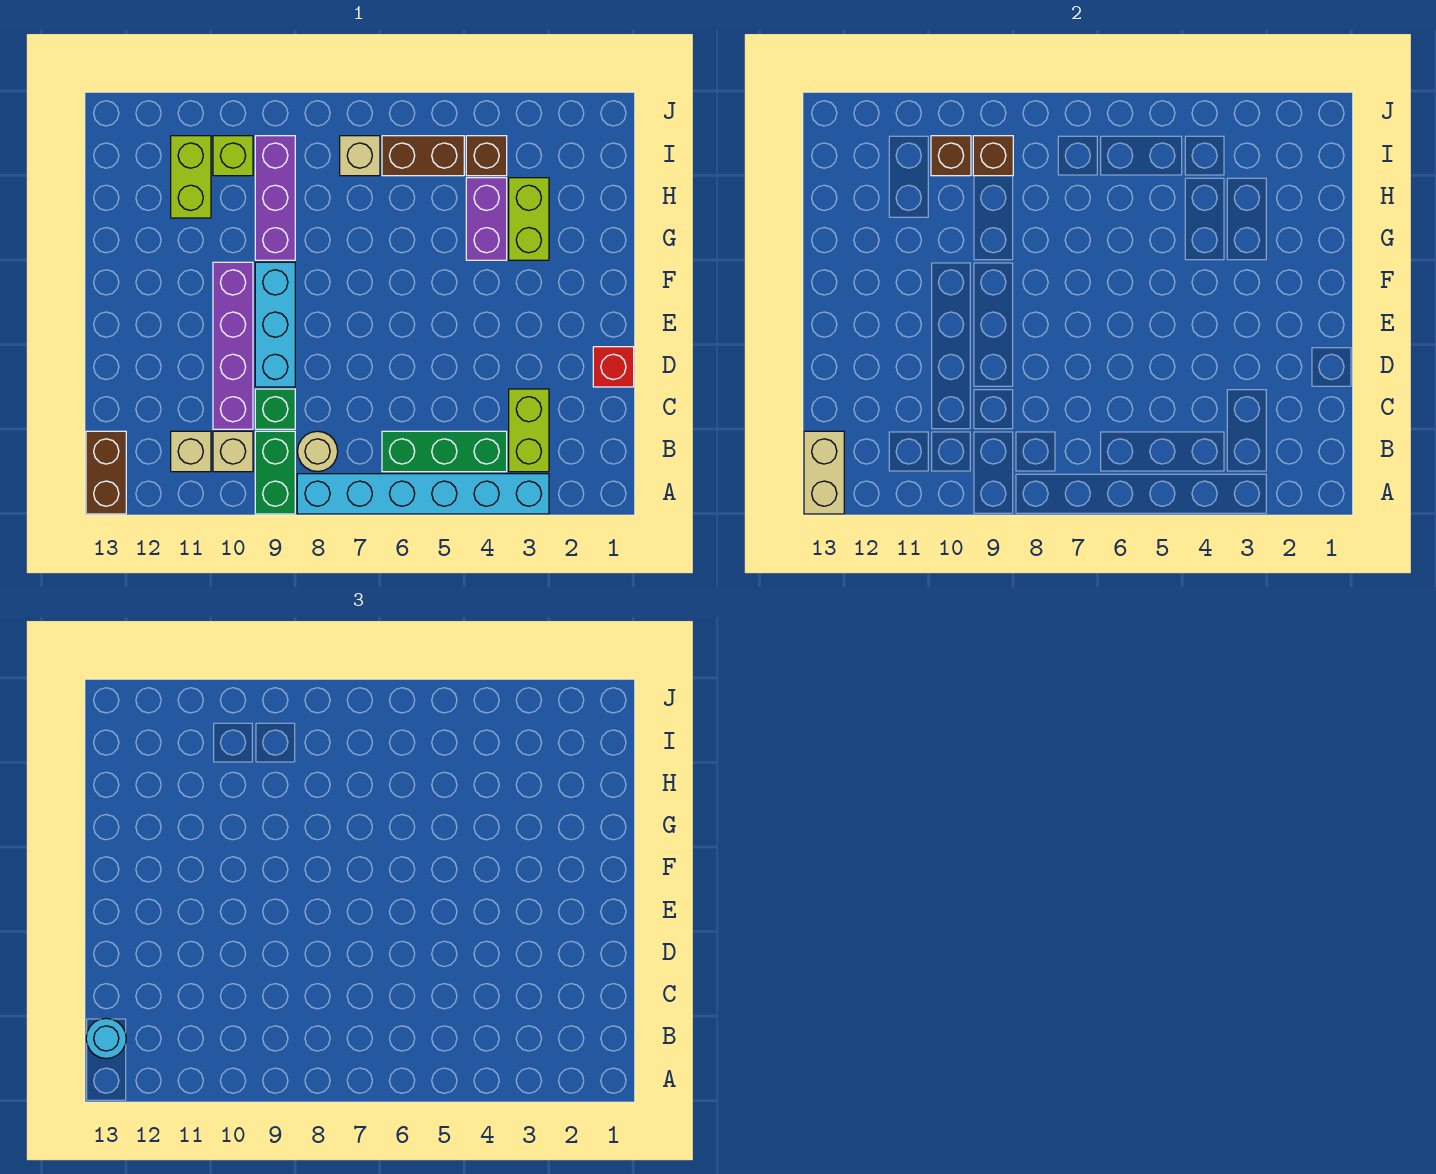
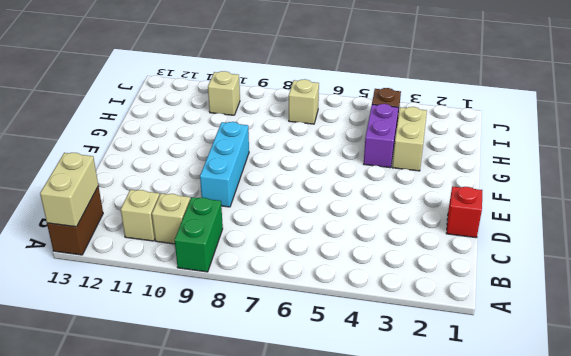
tan brick G3:H3 level 1 -> lime brick G3:H3 level 1
tan brick I10 level 1 -> lime brick I10 level 1
none -> cyan brick A3:A8 level 1
none -> lime brick B3:C3 level 1
none -> green brick B4:B6 level 1

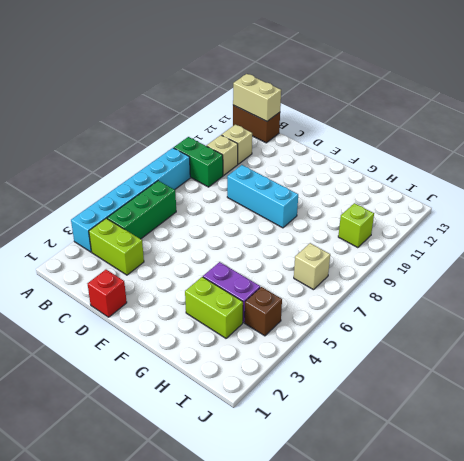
none -> tan round brick B8 level 1
none -> green brick C9 level 1
none -> purple brick C10:F10 level 1

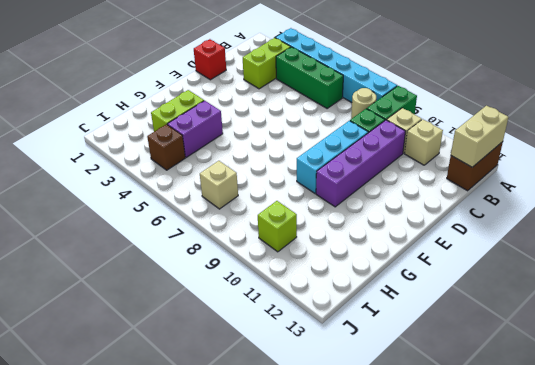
none -> purple brick G9:I9 level 1
none -> lime brick H11:I11 level 1
none -> brown brick I5:I6 level 1

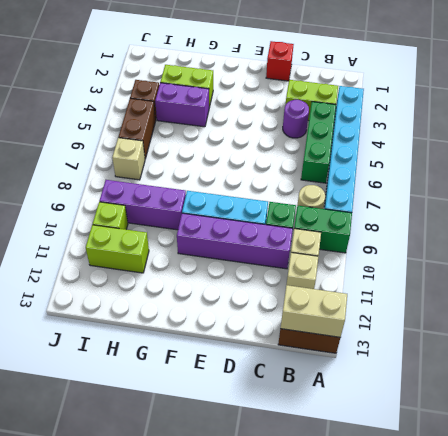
purple round brick C4 level 1 -> none
none -> brown brick I9 level 2
none -> brown brick I10 level 2
none -> cyan round brick B13 level 3

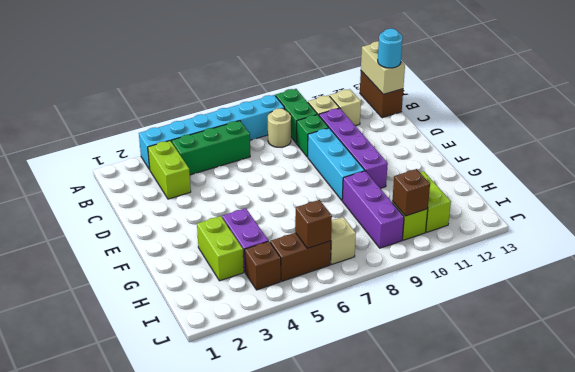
brown brick I6 level 2 -> brown brick I9 level 2
none -> red brick D1 level 1

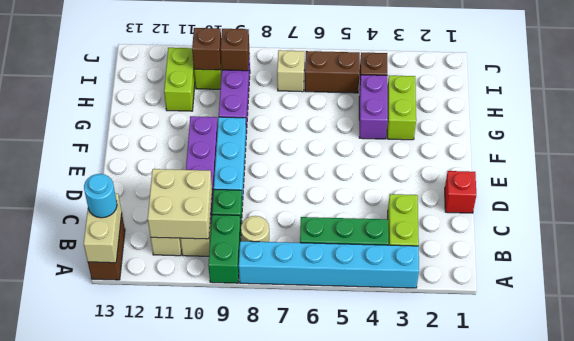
tan brick B10:C11 level 2 -> none

